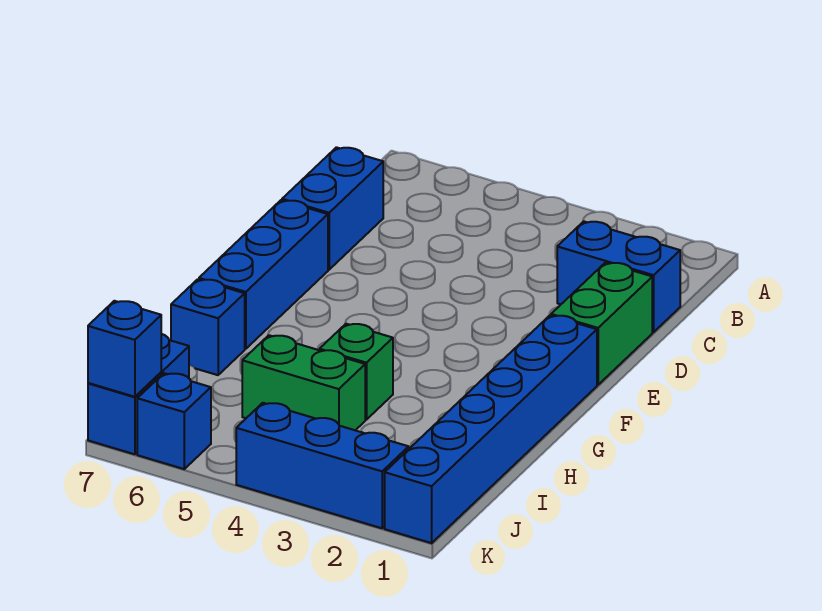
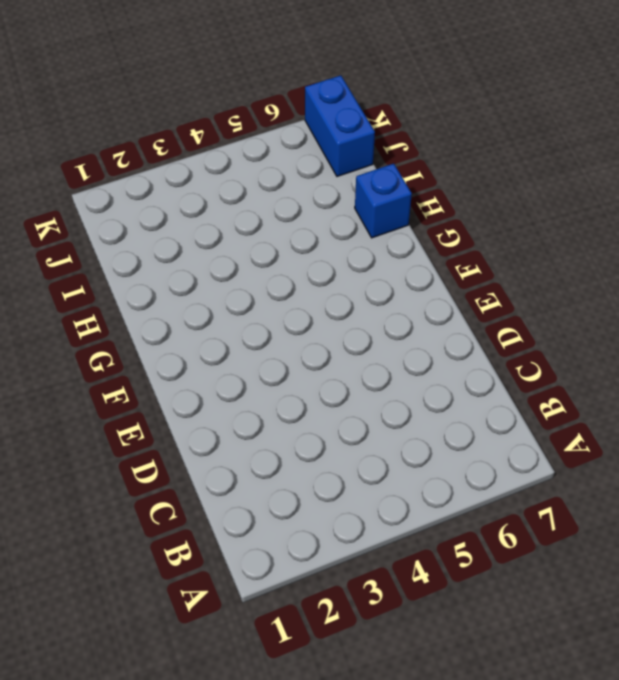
none -> blue brick C1:C2 level 1
none -> blue brick C7:D7 level 1
none -> green brick D1:E1 level 1

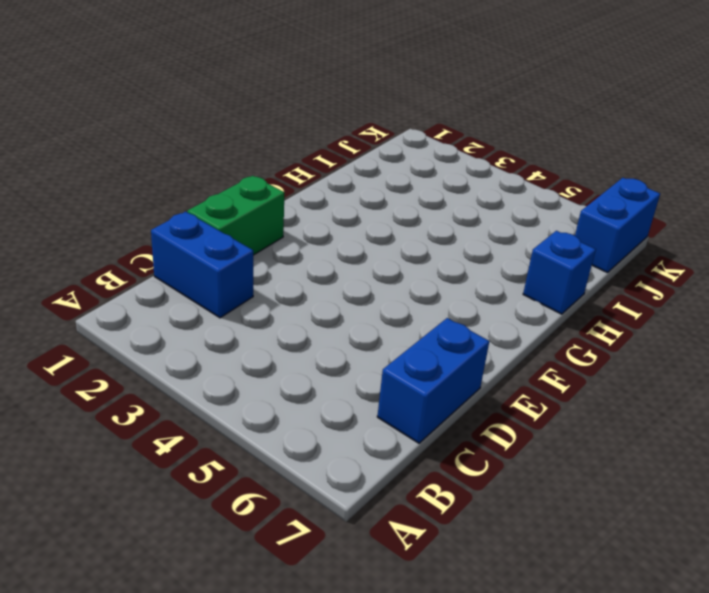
none -> blue brick E7:G7 level 1
none -> blue brick F1:K1 level 1
none -> green brick H4 level 1

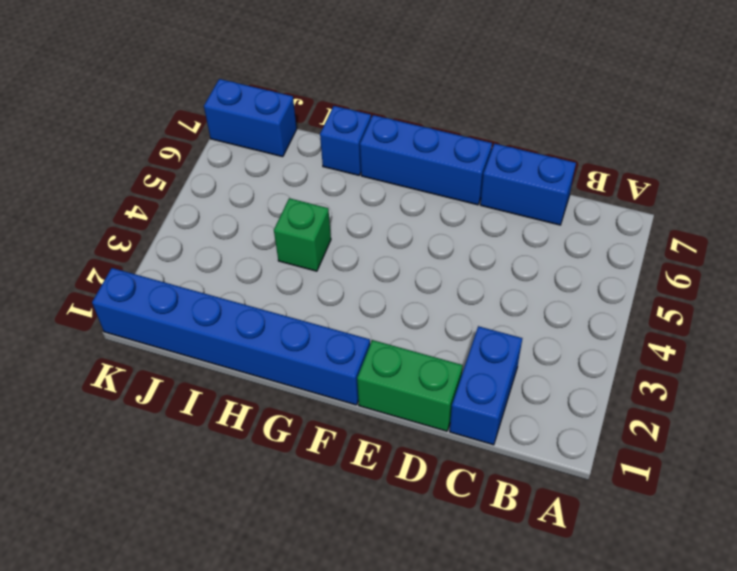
none -> green brick I4:I5 level 1
none -> blue brick K2:K4 level 1
none -> blue brick K6 level 1

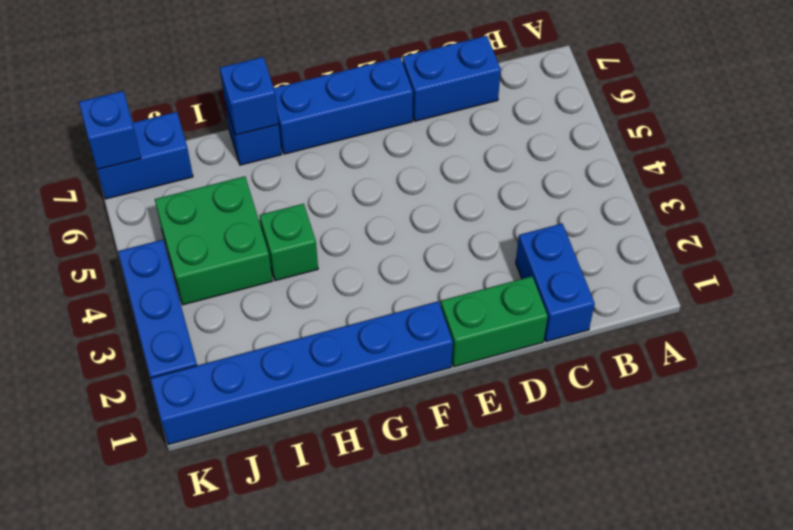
blue brick H7 level 2 -> blue brick K6 level 1
green brick I4:J5 level 1 -> green brick I4:I5 level 1

